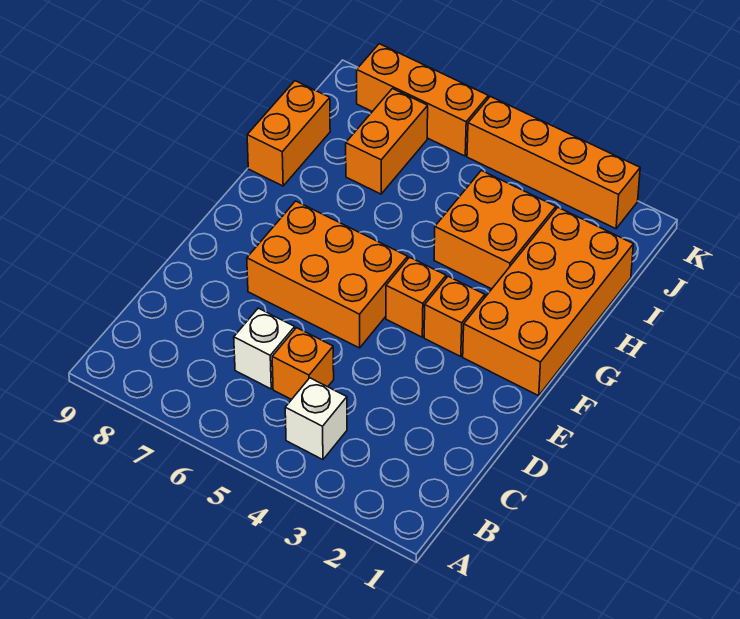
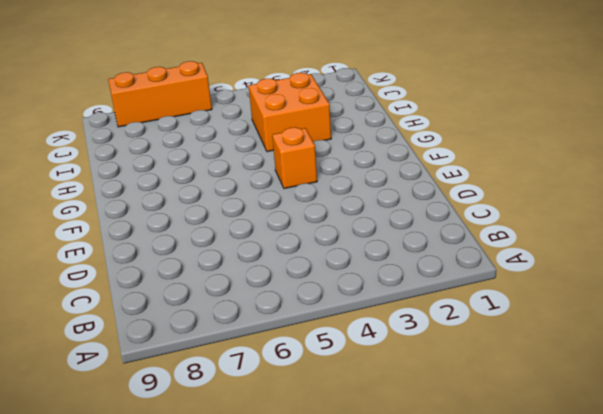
none -> white brick B4 level 1
none -> orange brick C5 level 1
none -> white brick C6 level 1

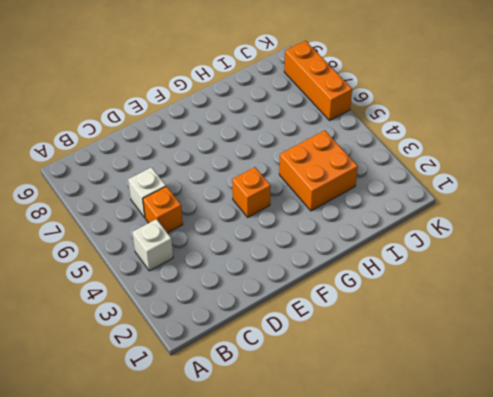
none -> orange brick E5:F7 level 1
none -> orange brick F1:I2 level 1
none -> orange brick F3 level 1

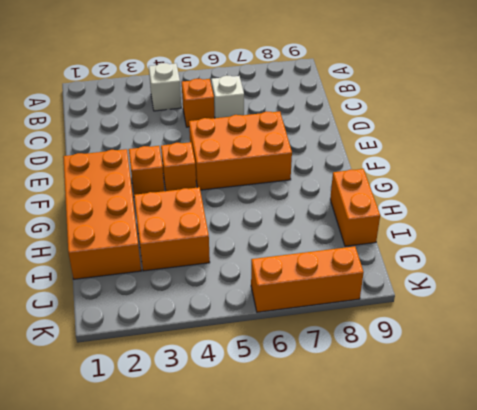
none -> orange brick I7:J7 level 1
none -> orange brick K2:K5 level 1

